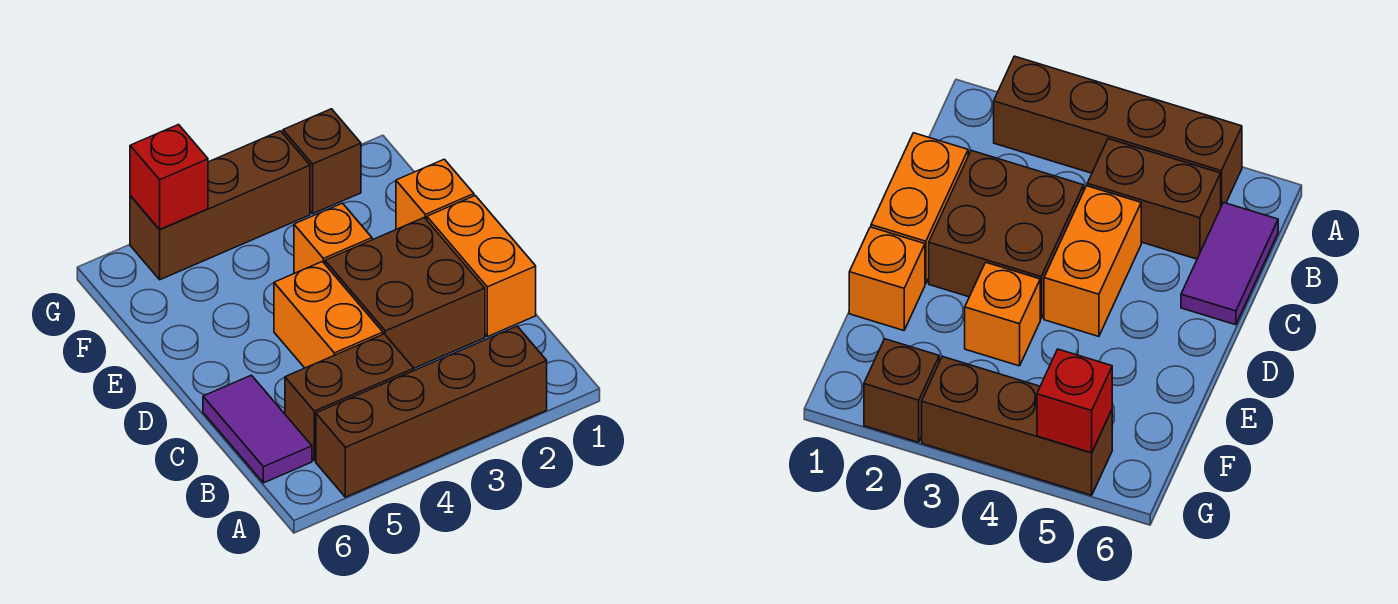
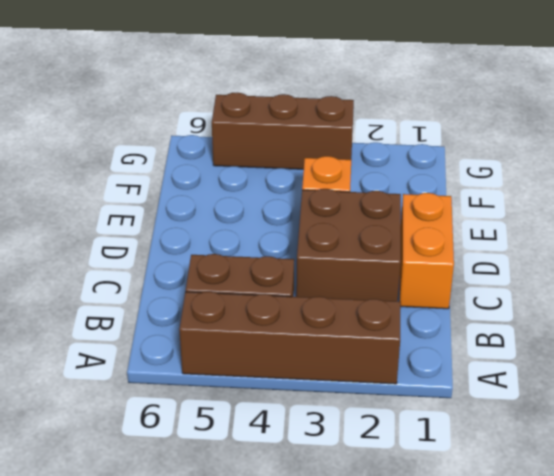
none -> purple tile B6:C6 level 1
none -> orange brick C4:D4 level 1

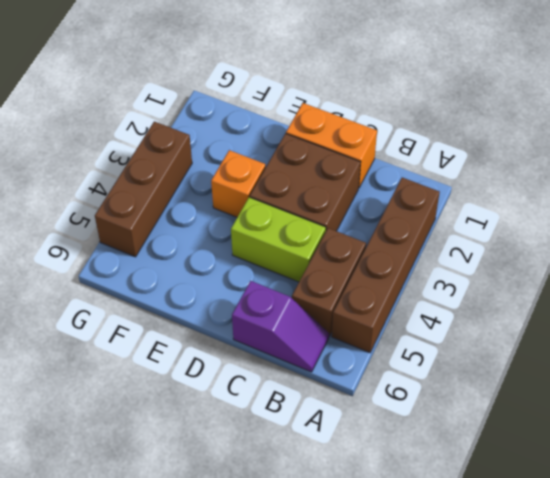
purple slope B6:C6 level 1 top C -> purple tile B6:C6 level 1
lime brick C4:D4 level 1 -> orange brick C4:D4 level 1
none -> orange brick E1 level 1
none -> brown brick G2 level 1

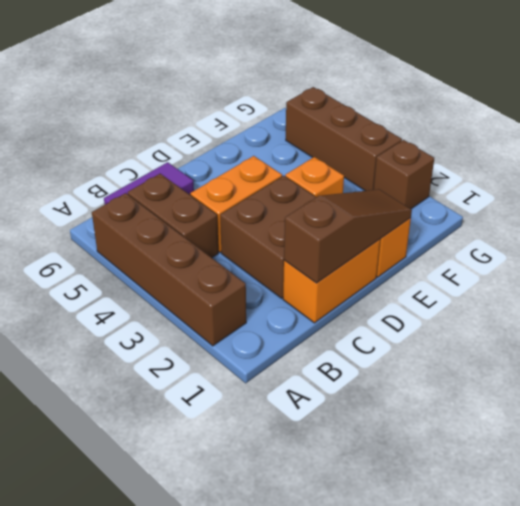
brown slope C1:E1 level 2 top C -> none
none -> red brick G5 level 2

